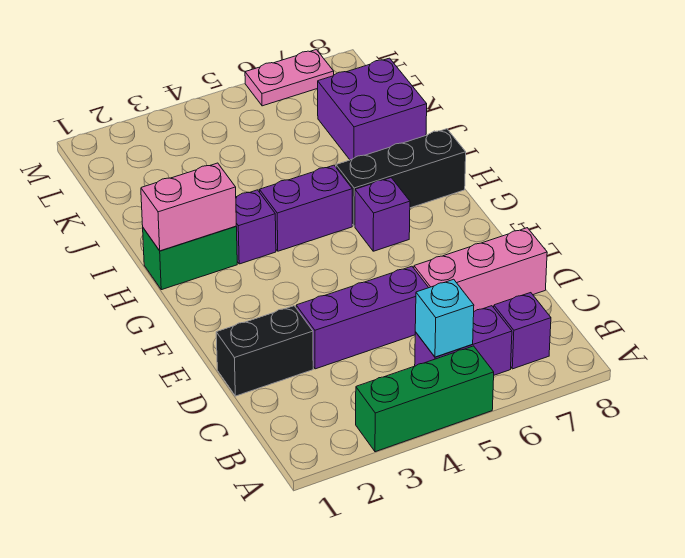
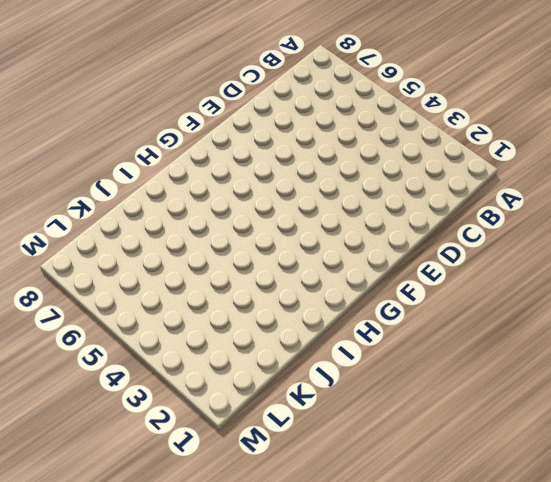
none -> green brick A3:A5 level 1
none -> purple brick B5:B6 level 1
none -> purple brick B7 level 1

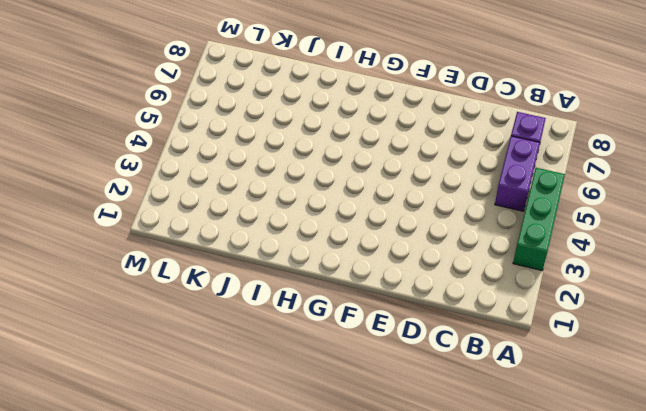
none -> black brick D1:D2 level 1
none -> purple brick D3:D5 level 1
none -> pink brick D6:D8 level 1

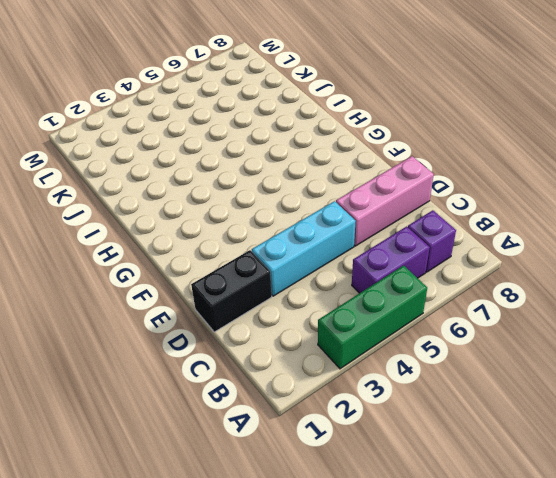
cyan brick D3:D5 level 1 -> purple brick D3:D5 level 1
none -> purple brick G6 level 1
none -> green brick H1:H2 level 1
none -> purple brick H3 level 1

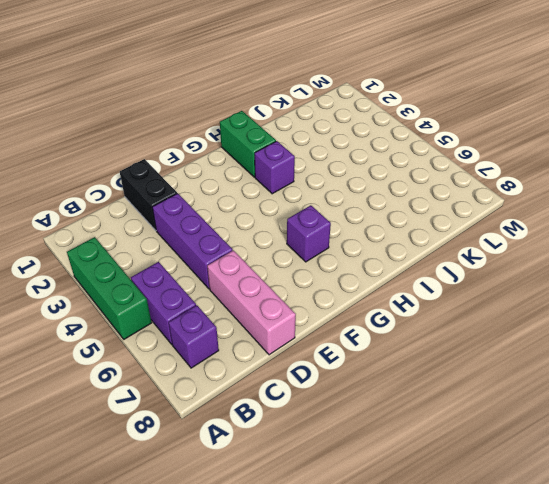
none -> purple brick H4:H5 level 1
none -> black brick H6:H8 level 1
none -> purple brick J7:K8 level 1

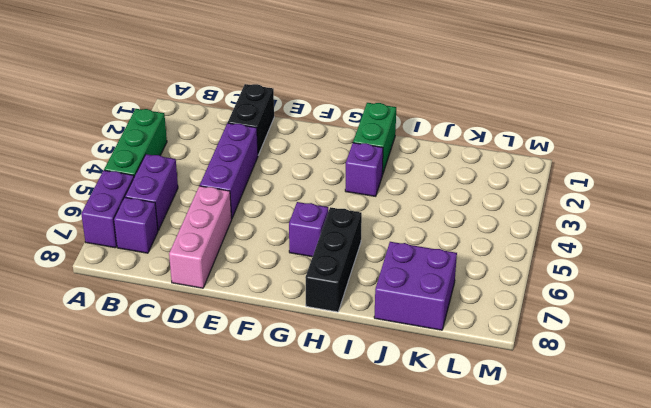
purple brick A6:A7 level 1 -> purple brick H4:H5 level 1
none -> pink plate M6:M7 level 1
none -> cyan brick B5 level 2
none -> pink brick H1:H2 level 2

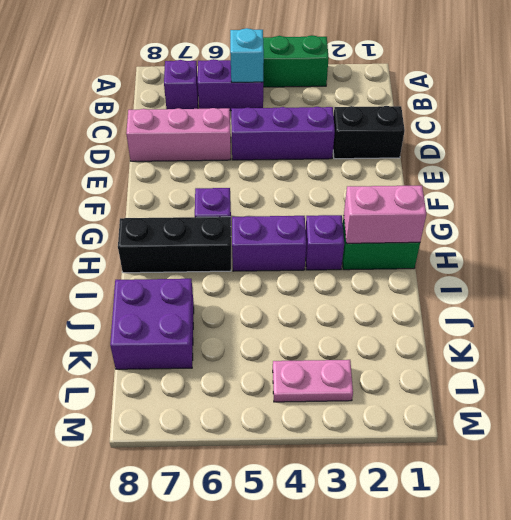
pink plate L3:L4 level 1 -> pink plate M6:M7 level 1

